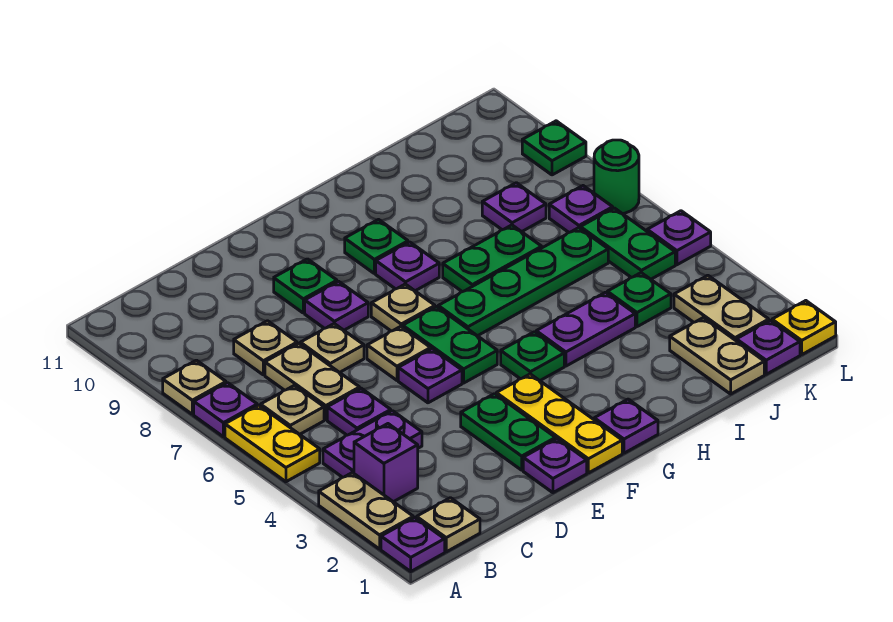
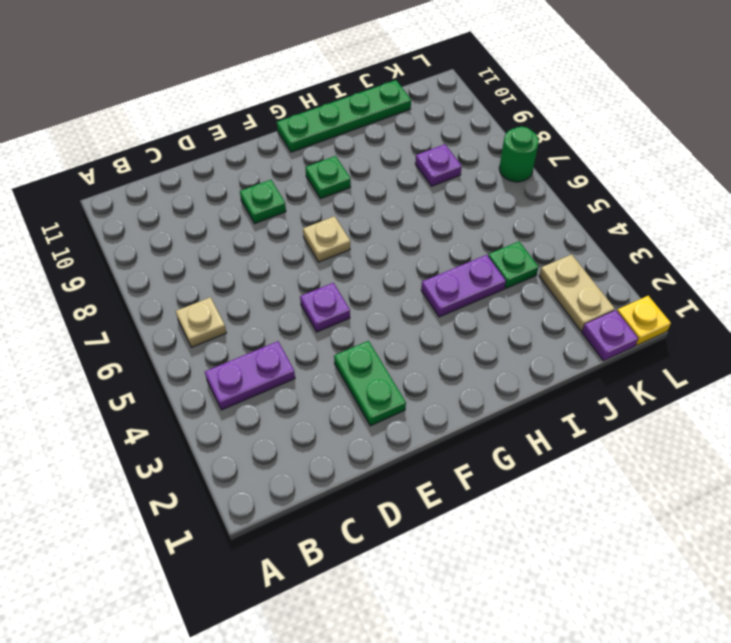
green plate G11:J11 level 1 -> green plate G6:J6 level 1
none -> purple plate A1 level 1
none -> tan plate A2:A3 level 1
none -> yellow plate A5:A6 level 1
none -> purple plate A7 level 1

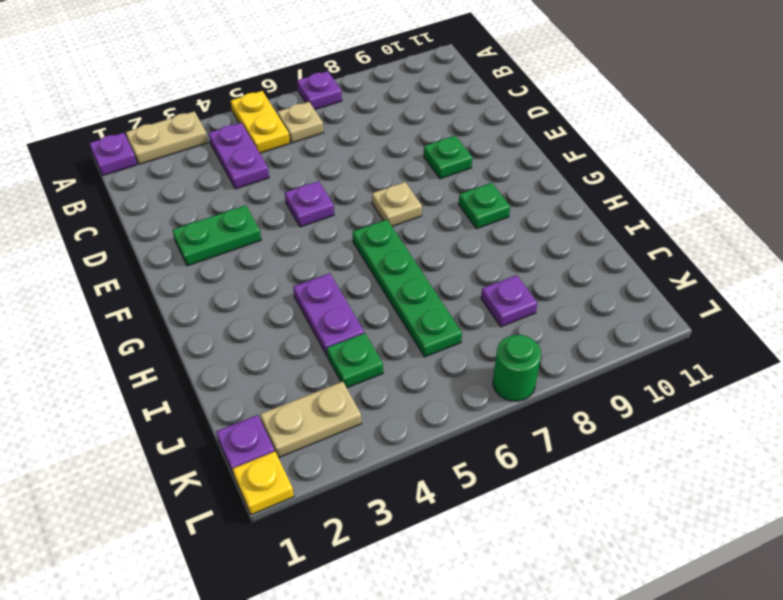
yellow plate A5:B5 level 1 -> yellow plate A5:A6 level 1
none -> tan plate A8 level 1
none -> tan plate B1 level 1
none -> purple brick B3 level 1
none -> purple plate C5 level 1

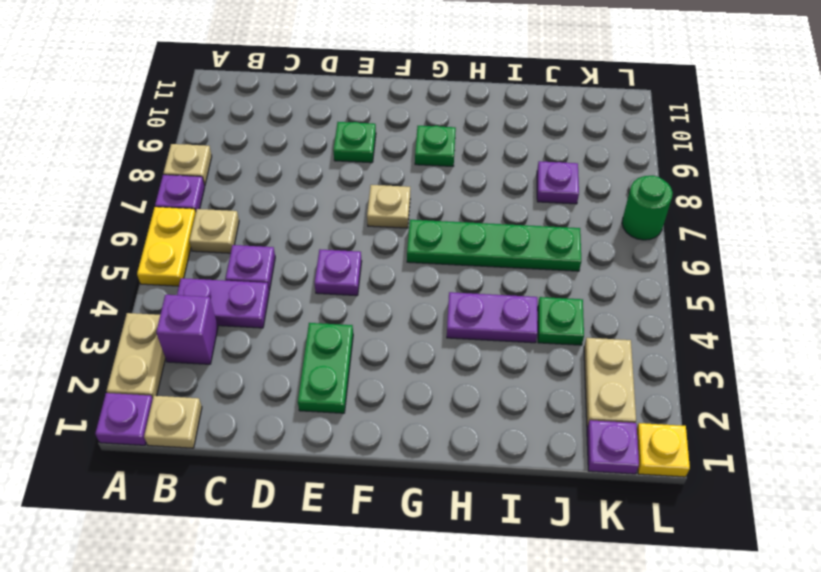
none -> tan plate C6:C7 level 1
none -> tan plate C8 level 1
none -> tan plate D7 level 1
none -> purple plate E1 level 1

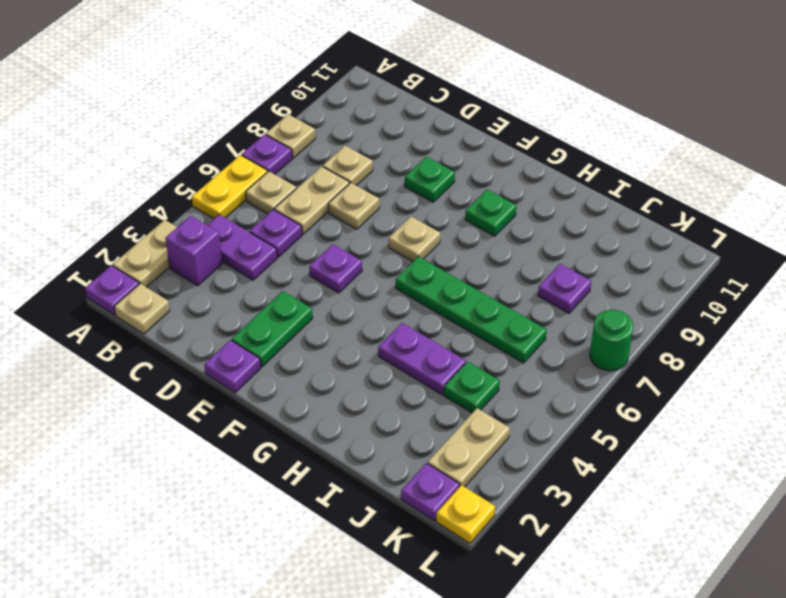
none -> tan plate E6 level 1
none -> purple plate E8 level 1
none -> yellow plate F1:F3 level 1
none -> green plate F5:F6 level 1

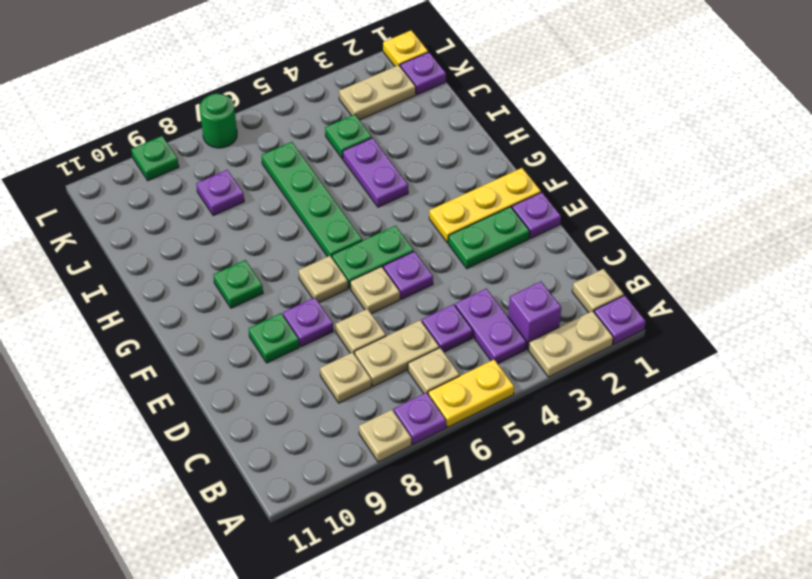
none -> purple plate G1 level 1
none -> green plate G4 level 1
none -> purple plate G8 level 1
none -> green plate H7:I7 level 1

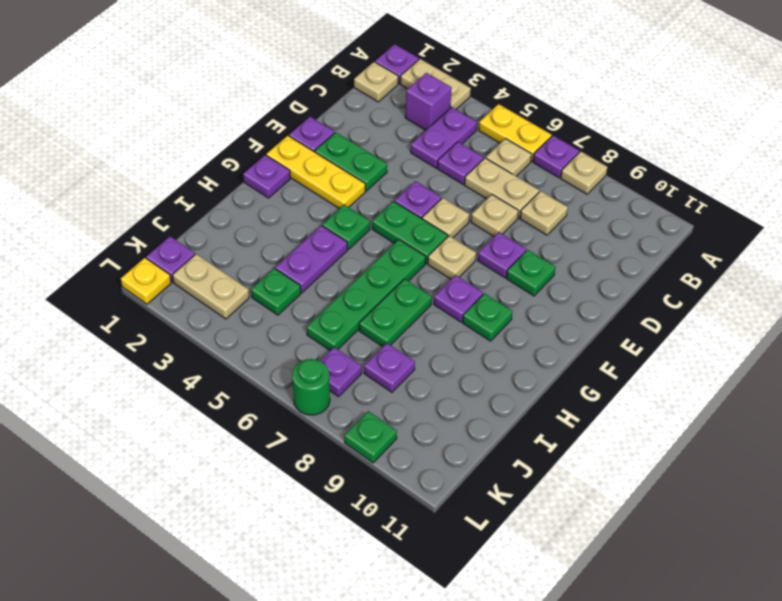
none -> tan plate J1:J2 level 1
none -> green plate K5:K6 level 1
none -> purple plate L5 level 1

